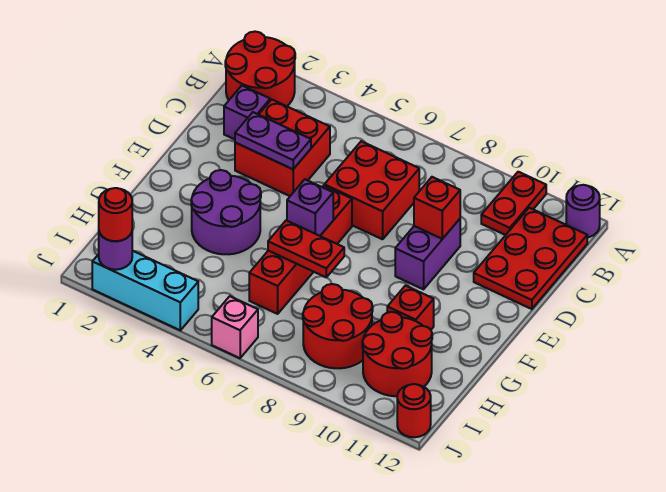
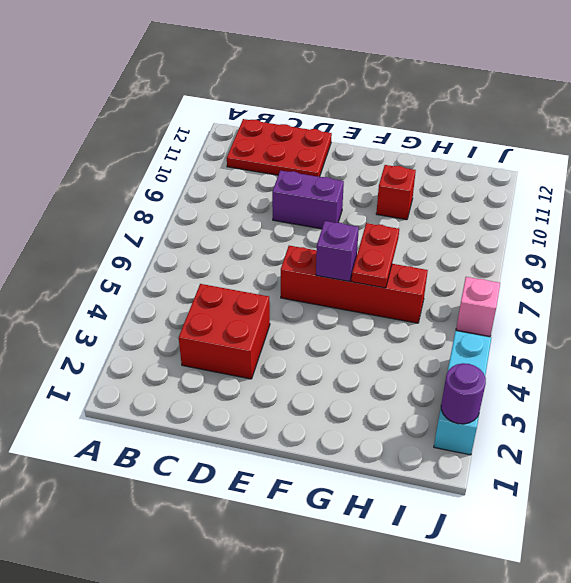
none -> red round brick A1:B2 level 1
none -> red plate A10:B10 level 1
none -> purple round brick A12 level 1

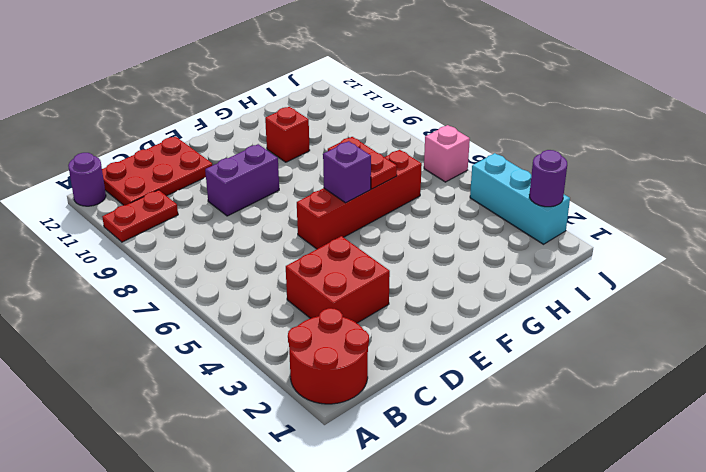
none -> purple brick C2 level 1
none -> red brick C6:D7 level 1
none -> purple round brick F3:G4 level 1

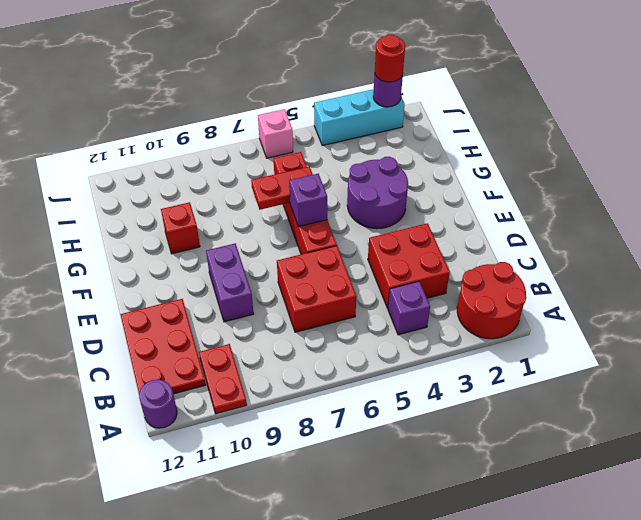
purple brick B4 level 1 -> purple brick C2 level 1
none -> red round brick H8:I9 level 1
none -> red round brick H10:I11 level 1
none -> red round brick J12 level 1

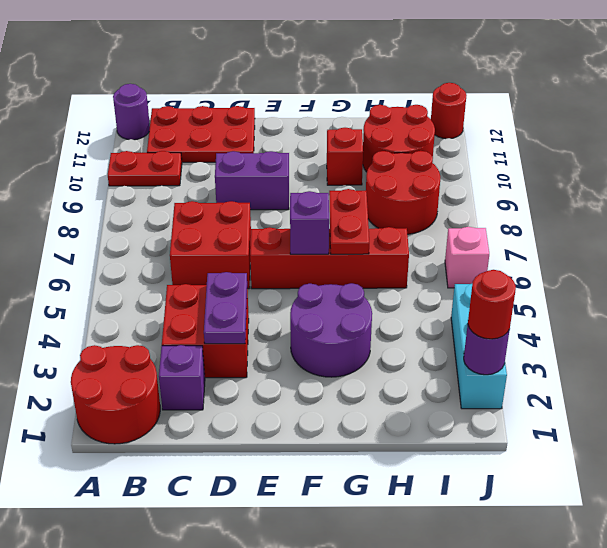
none -> red brick D9 level 2

